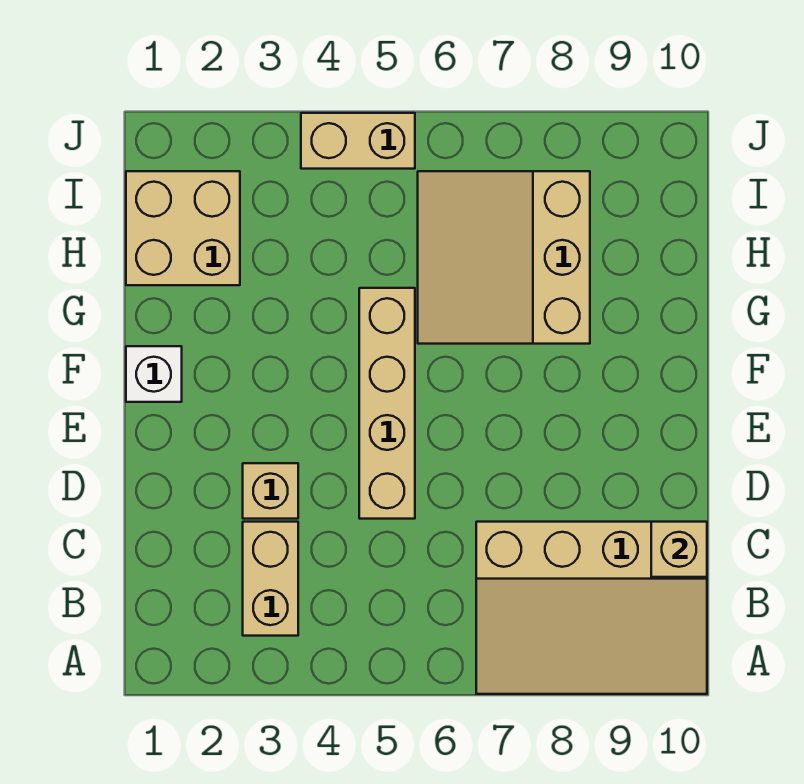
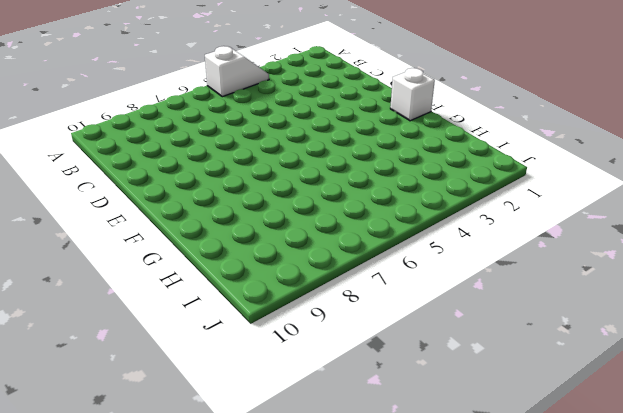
white slope A4:A5 level 1 top 5 -> none
none -> tan slope A7:C10 level 1 top C
none -> tan brick B3:C3 level 1

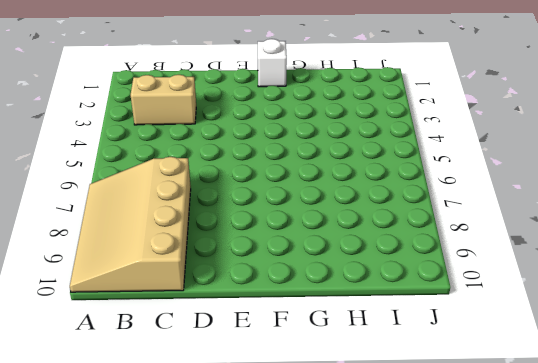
none -> tan brick D3 level 1
none -> tan brick D5:G5 level 1

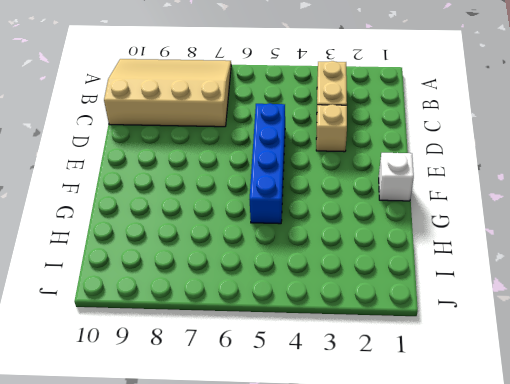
blue brick D5:G5 level 1 -> tan brick D5:G5 level 1
none -> tan slope G6:I8 level 1 top 8
none -> tan brick H1:I2 level 1

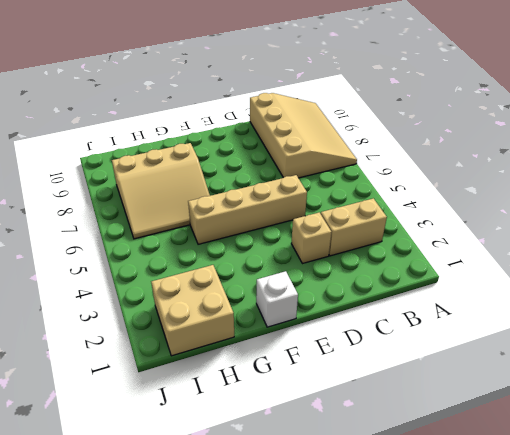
none -> tan brick J4:J5 level 1
none -> tan brick C10 level 2

